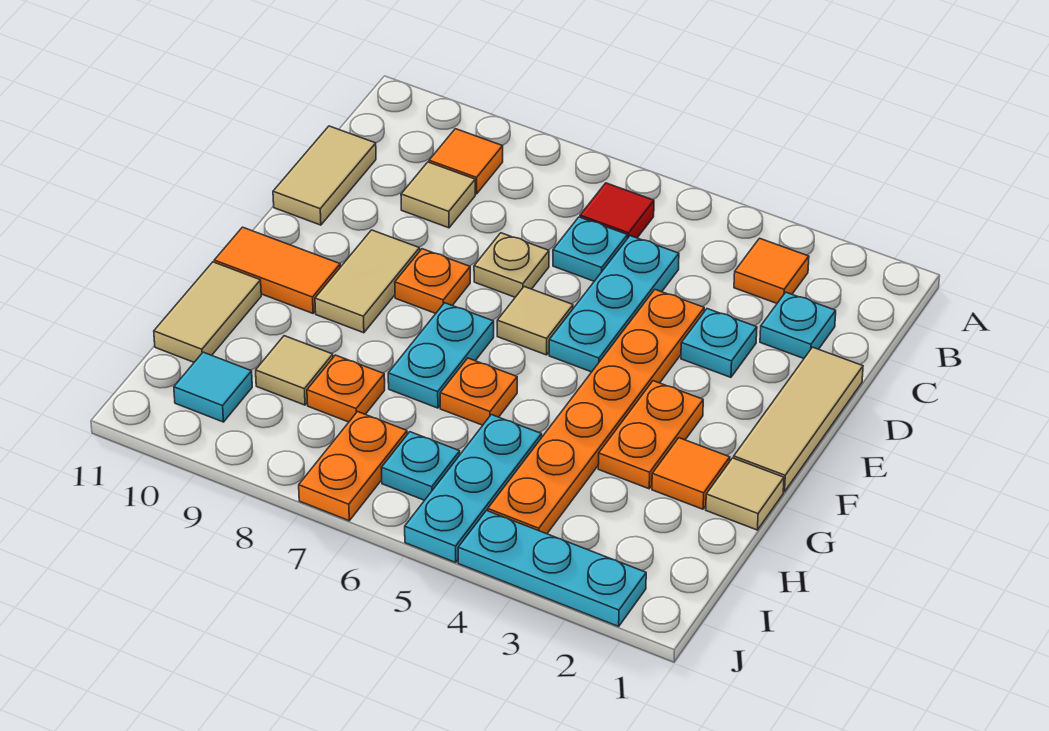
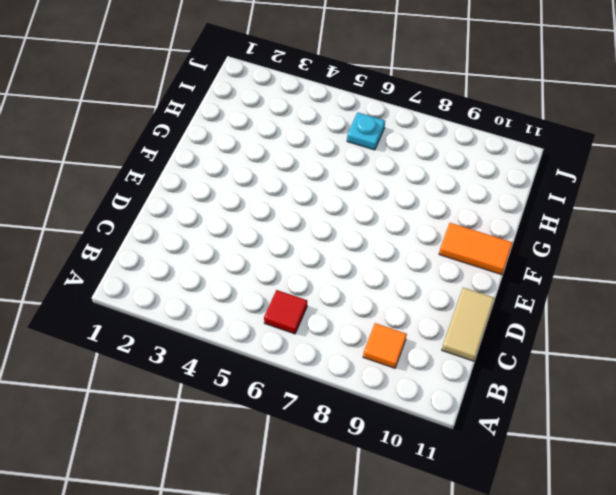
none -> orange tile B3 level 1
none -> cyan plate C2 level 1
none -> cyan plate C5:E5 level 1

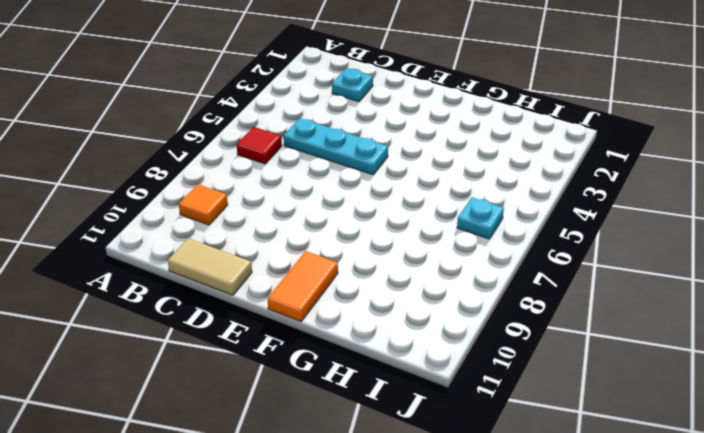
none -> orange tile B3 level 1
none -> cyan plate C6 level 1
none -> tan tile C9 level 1

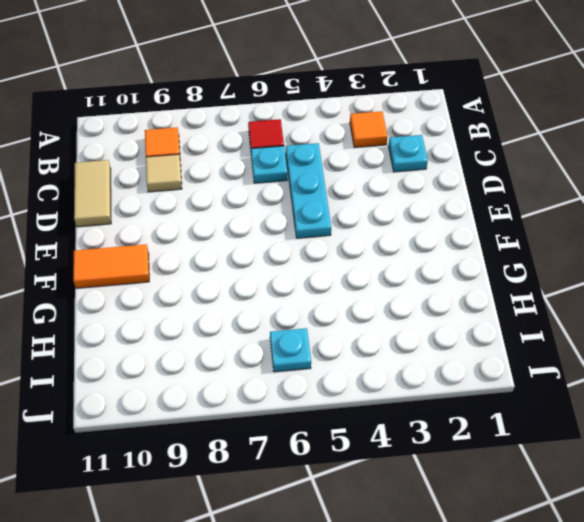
none -> tan tile D1:F1 level 1
none -> cyan plate D3 level 1
none -> orange plate D4:I4 level 1

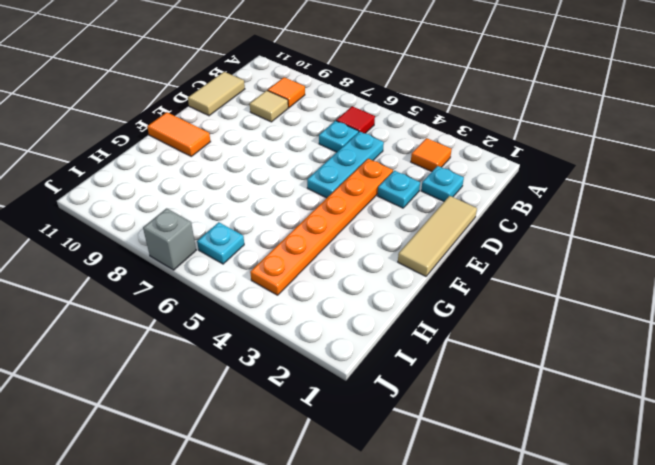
grey brick J7 level 1 -> orange plate I7:J7 level 1
none -> tan plate D7 level 1
none -> tan tile E6 level 1
none -> orange plate E8 level 1

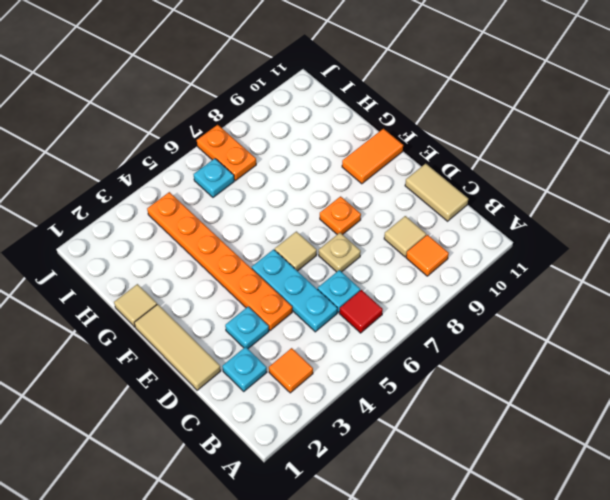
none -> tan tile E9:F9 level 1
none -> orange plate F3:G3 level 1
none -> cyan plate F7:G7 level 1

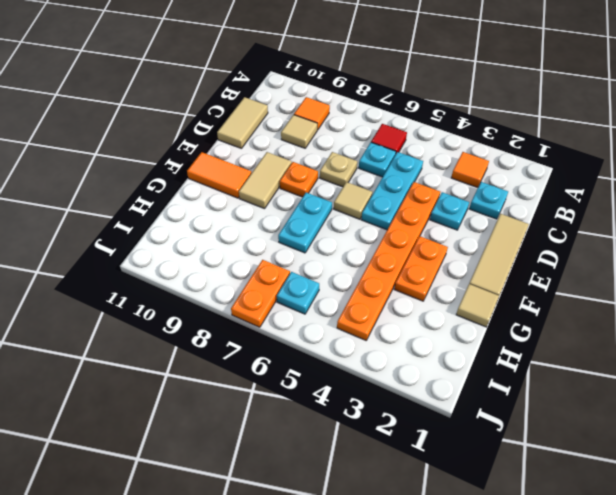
none -> orange tile G2 level 1
none -> orange plate G6 level 1
none -> tan tile G11:H11 level 1

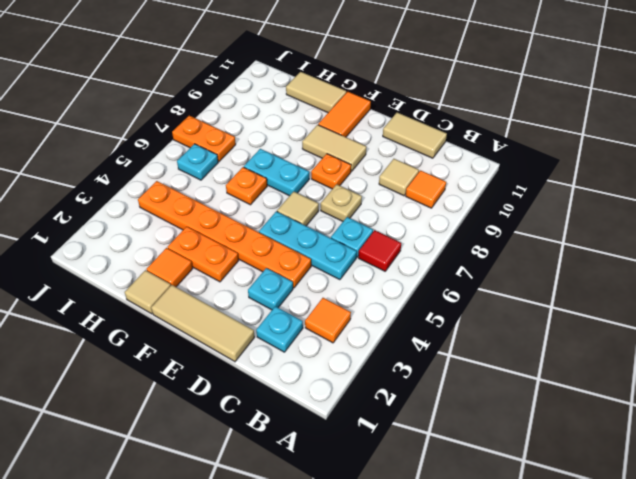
none -> cyan plate H5:J5 level 1
none -> orange plate H8 level 1
none -> tan tile H9 level 1

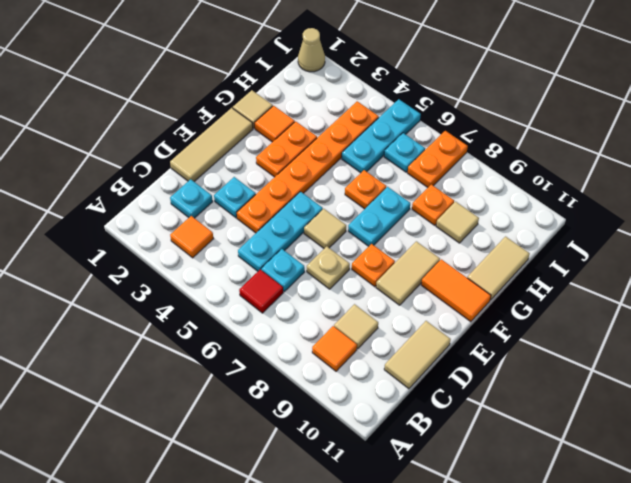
tan cone J1 level 1 -> none
none -> cyan tile I10 level 1
none -> cyan plate J2:J4 level 1

